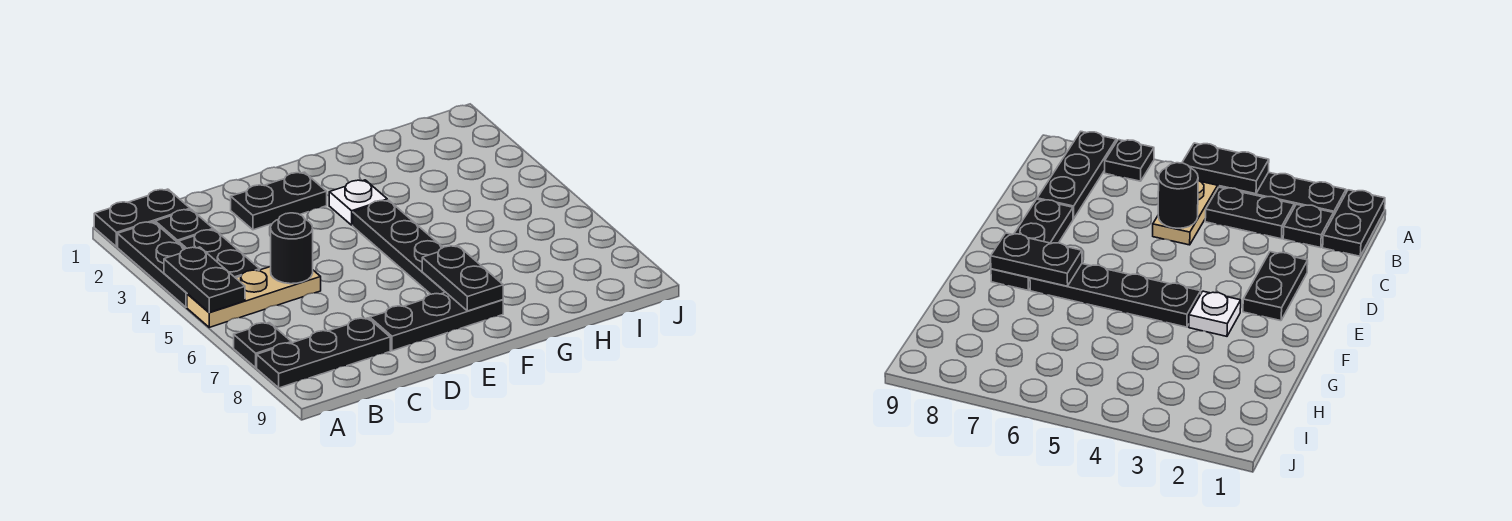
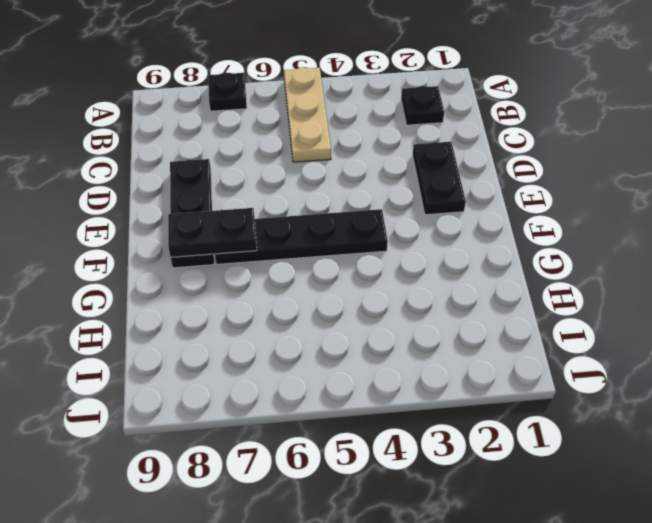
none -> black plate A1:B1 level 1
none -> black plate A2:A4 level 1
none -> black plate A8:C8 level 1

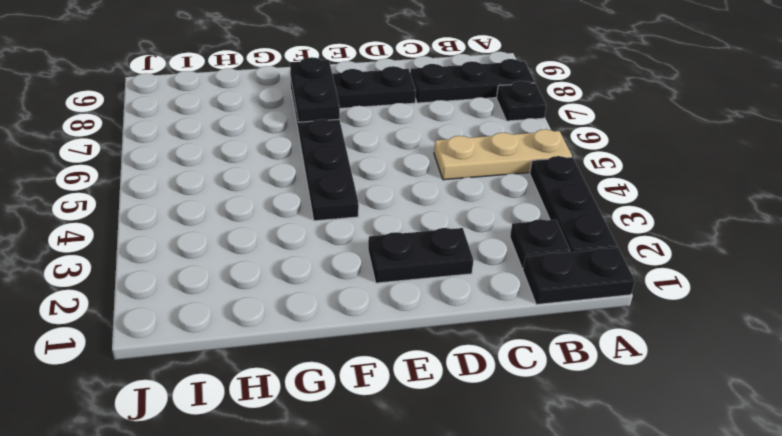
none -> black plate B3:B4 level 1
none -> white plate F3 level 1
none -> black plate A4:A5 level 2

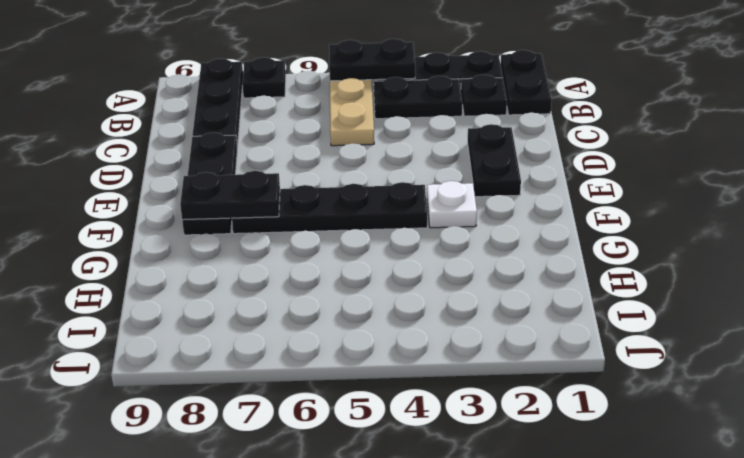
none -> black round brick C5 level 2

